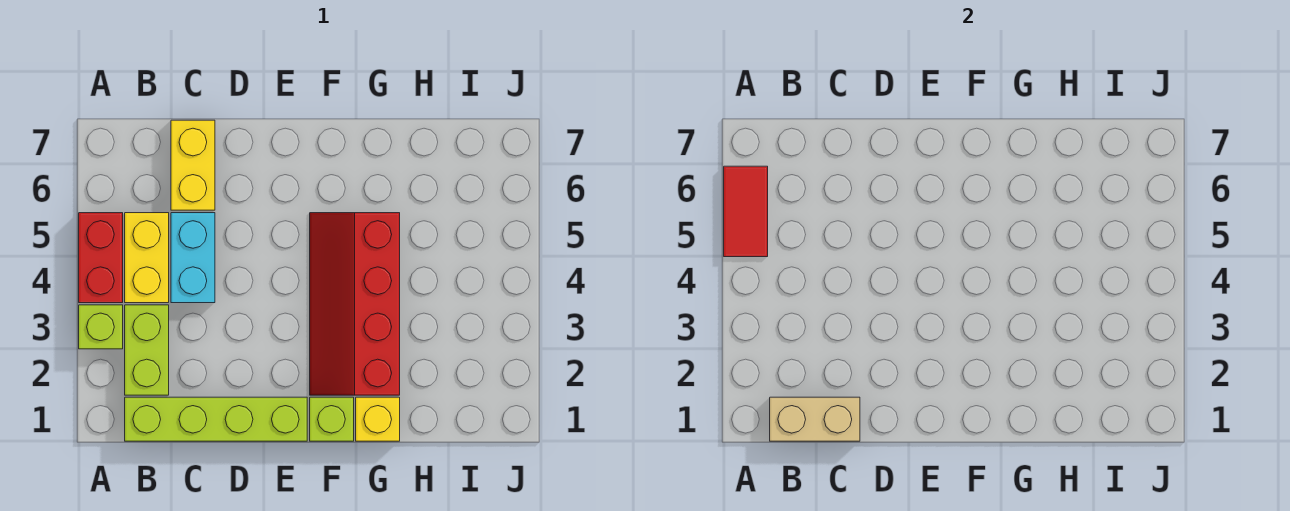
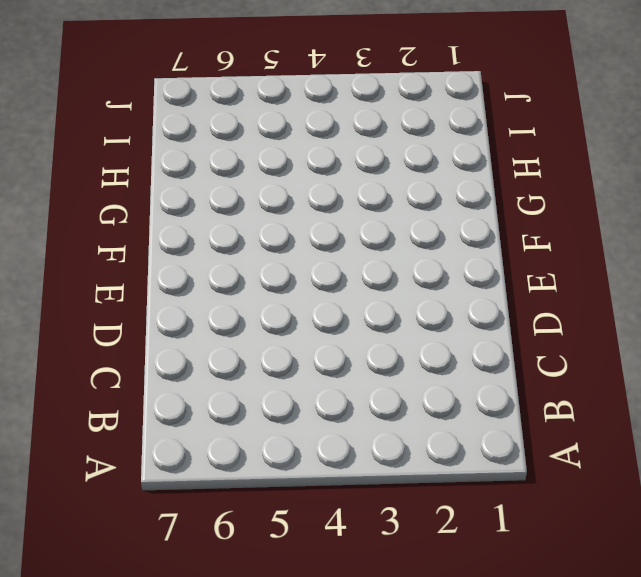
none -> lime brick A3 level 1
none -> red brick A4:A5 level 1
none -> lime brick B1:E1 level 1

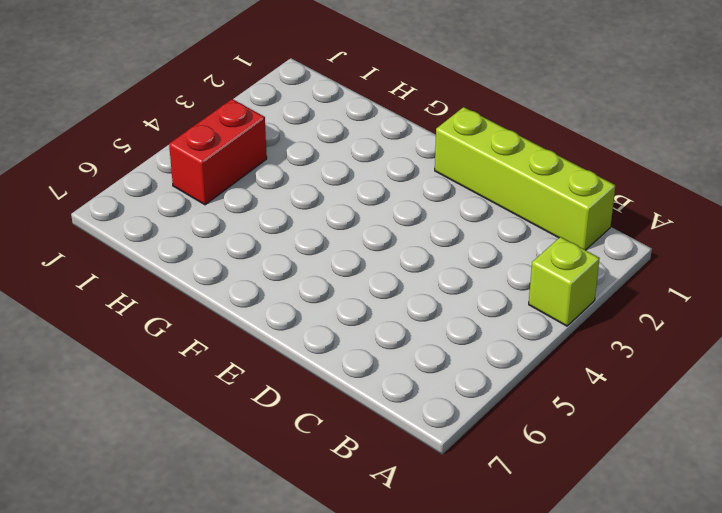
red brick I4:I5 level 1 -> red brick A4:A5 level 1
none -> lime brick B2:B3 level 1
none -> yellow brick B4:B5 level 1
none -> cyan brick C4:C5 level 1

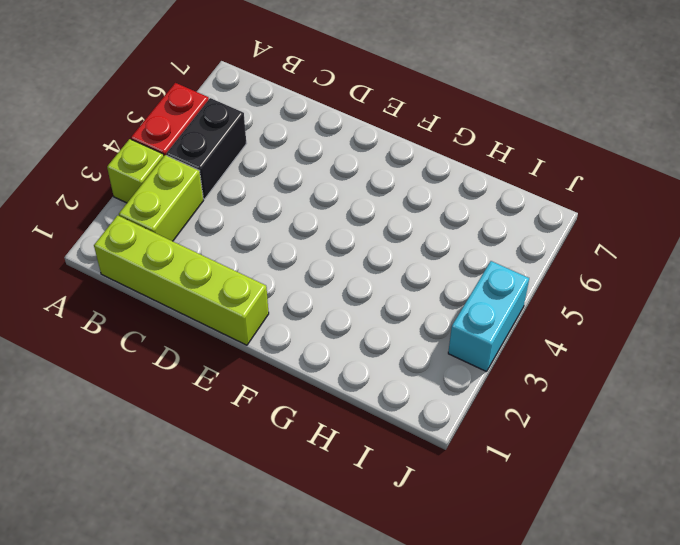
black brick B4:B5 level 1 -> yellow brick B4:B5 level 1
cyan brick J3:J4 level 1 -> cyan brick C4:C5 level 1
none -> yellow brick C6:C7 level 1
none -> lime brick F1 level 1
none -> red slope F2:G5 level 1 top G

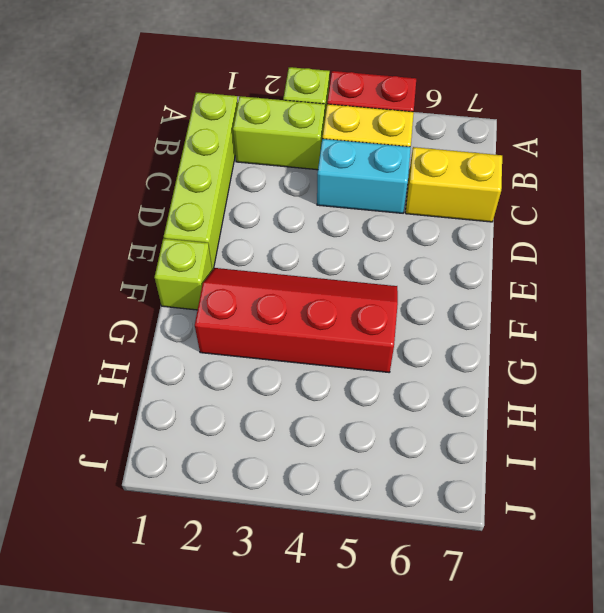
none -> yellow brick G1 level 1
none -> red tile A5:A6 level 2
none -> tan brick B1:C1 level 2

